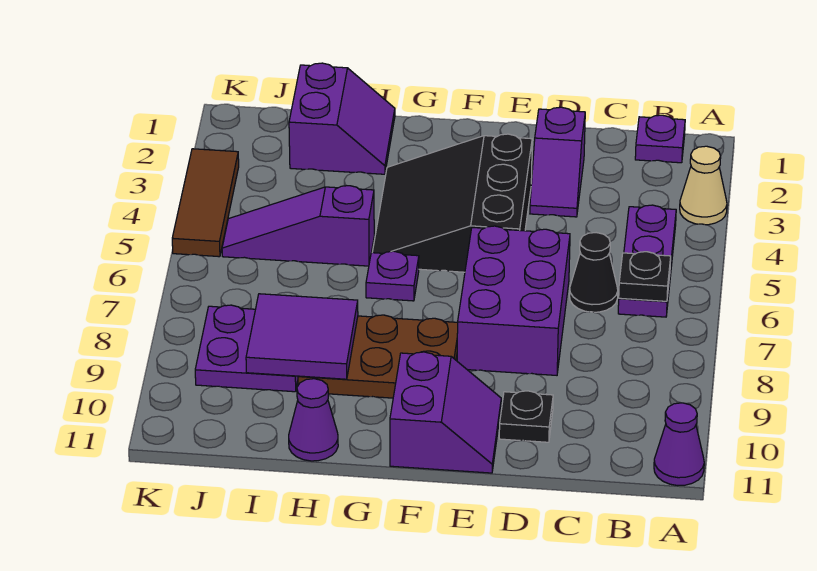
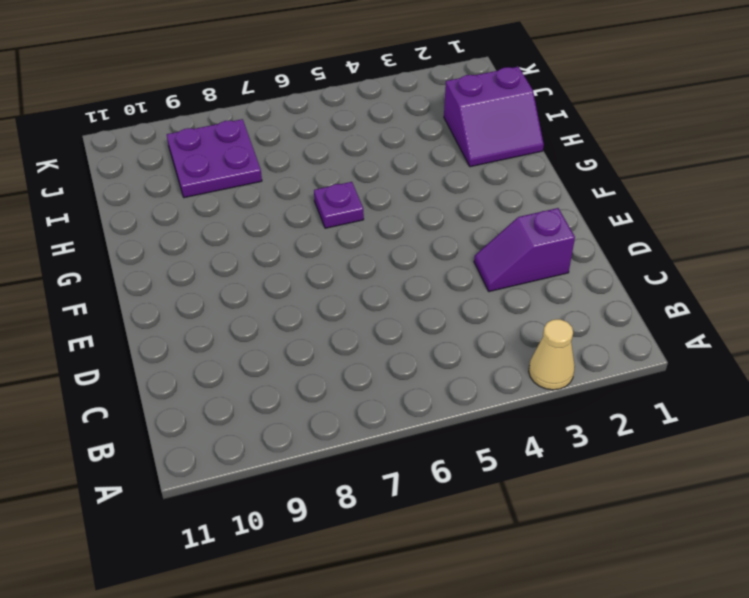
none -> purple cone A11 level 1
none -> purple plate B1 level 1
none -> purple plate B4:B6 level 1

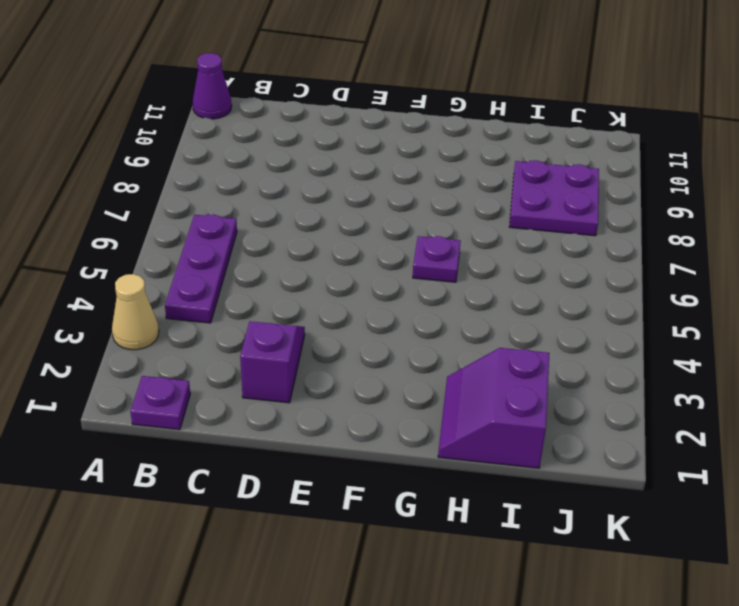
none -> black cone C6 level 1
none -> purple brick D6:E8 level 1
none -> black plate D10 level 1

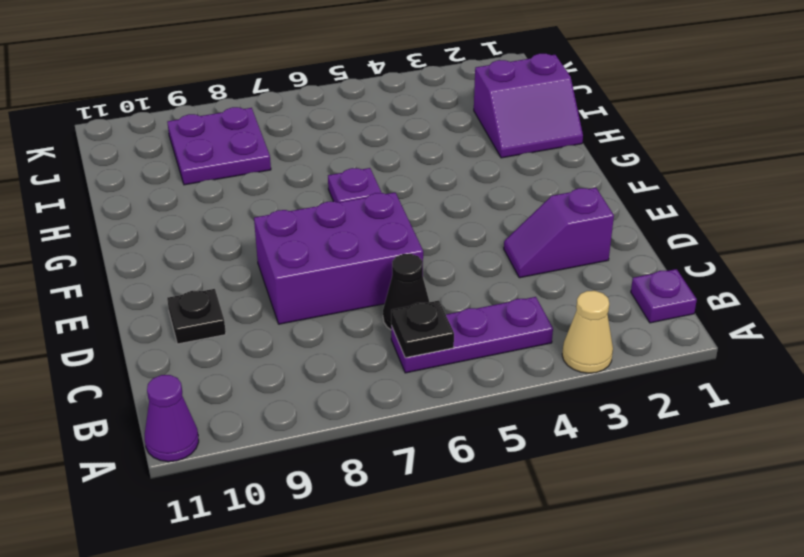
none -> black slope E3:G5 level 1 top E
none -> purple slope E10:F11 level 1 top F
none -> brown plate F8:H9 level 1

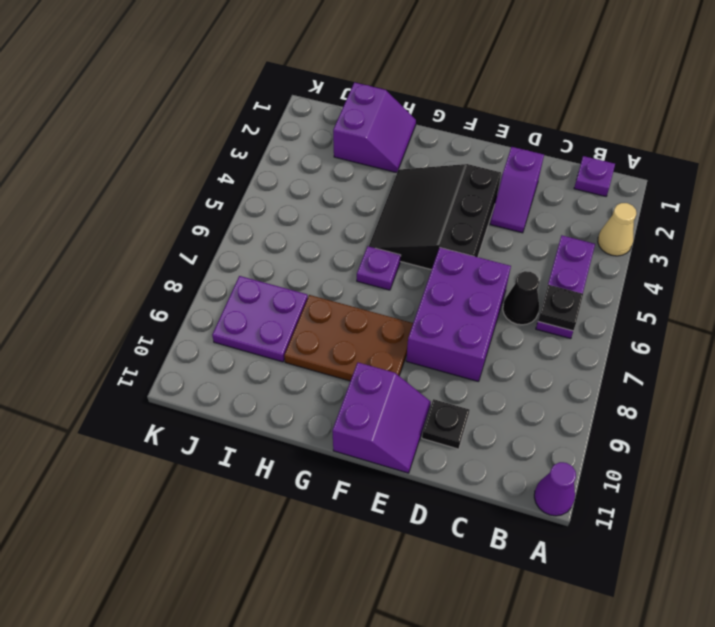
none -> purple slope H5:J5 level 1 top H
none -> purple cone H11 level 1
none -> brown tile K3:K5 level 1

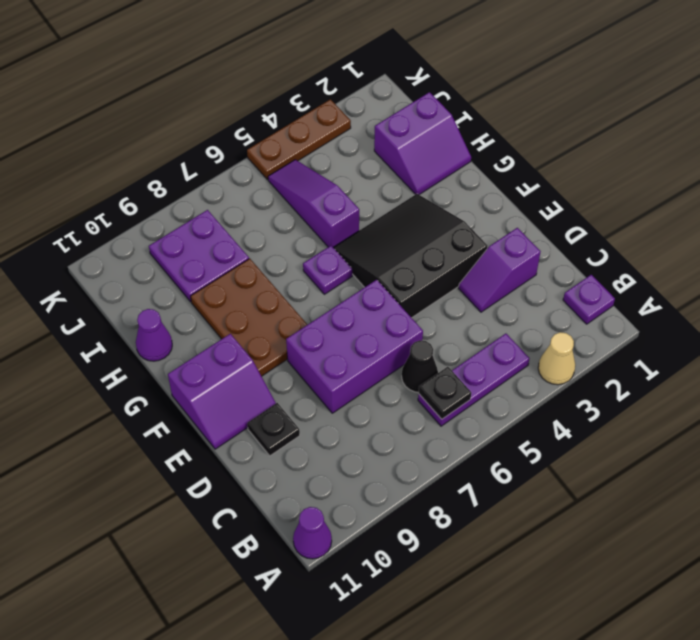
brown plate K3:K5 level 1 -> brown tile K3:K5 level 1
none -> purple tile H8:I9 level 2

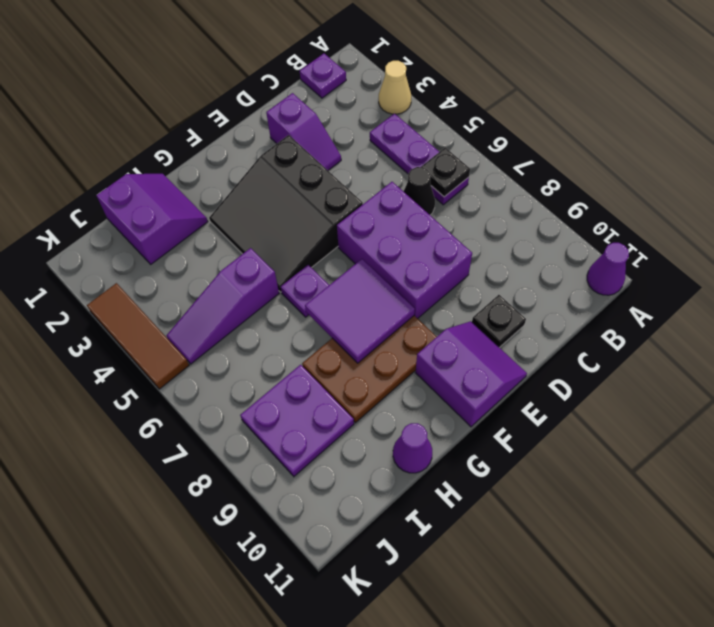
purple tile F7:G8 level 2 -> purple tile H8:I9 level 2

